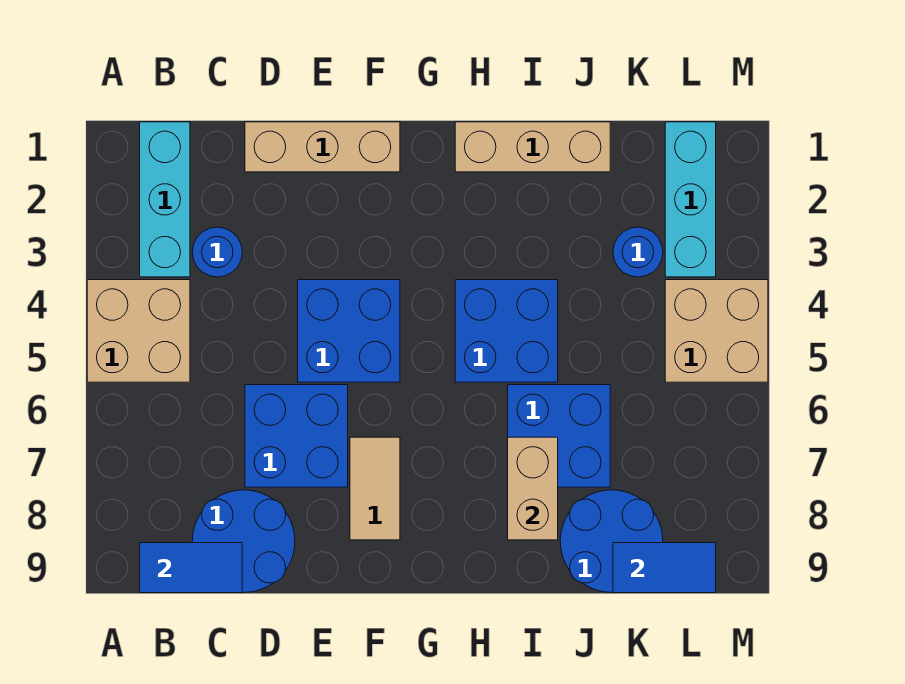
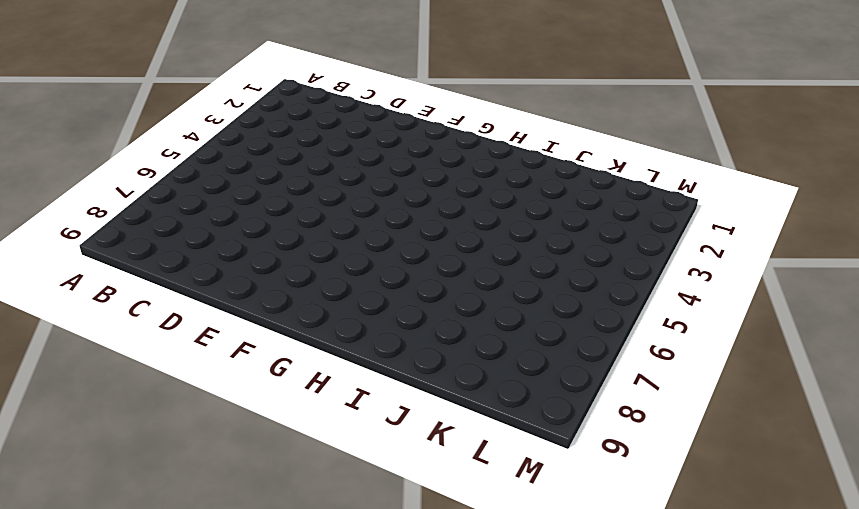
none -> tan brick A4:B5 level 1
none -> cyan brick B1:B3 level 1
none -> blue round brick C3 level 1

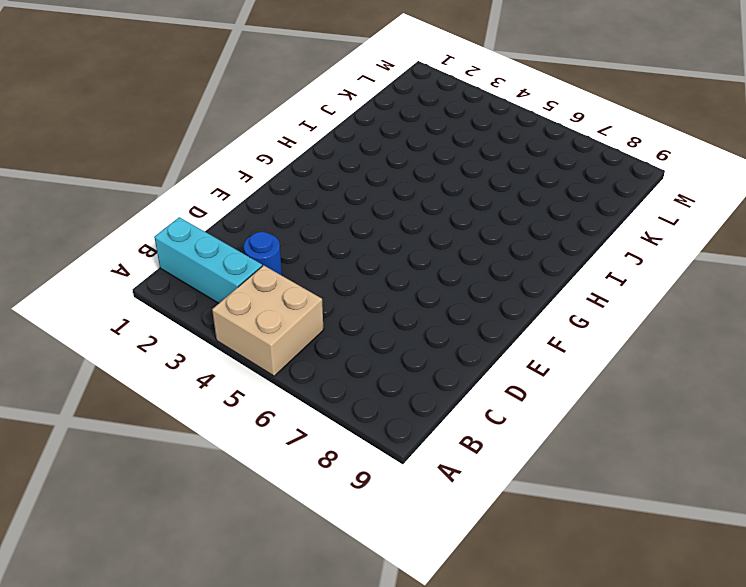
none -> blue round brick C8:D9 level 1
none -> tan brick D1:F1 level 1
none -> blue brick D6:E7 level 1

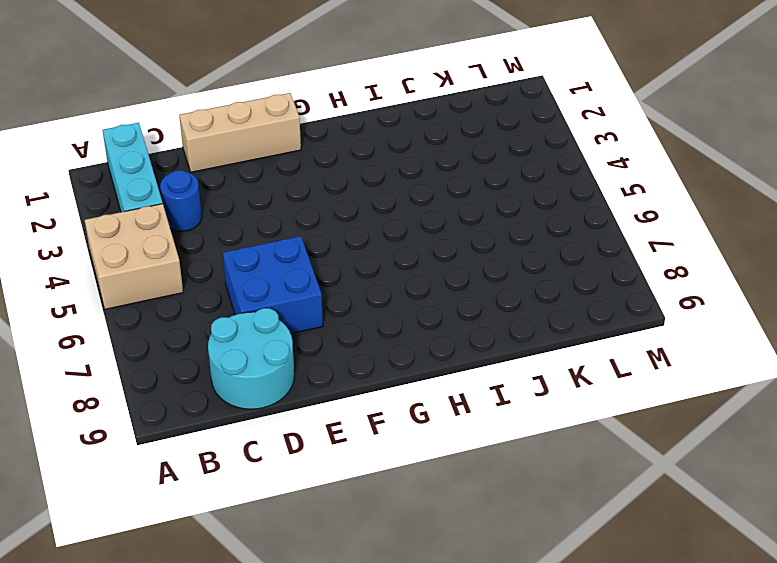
cyan round brick C8:D9 level 1 -> blue round brick C8:D9 level 1
none -> blue brick E4:F5 level 1
none -> tan tile F7:F8 level 1
none -> tan brick H1:J1 level 1

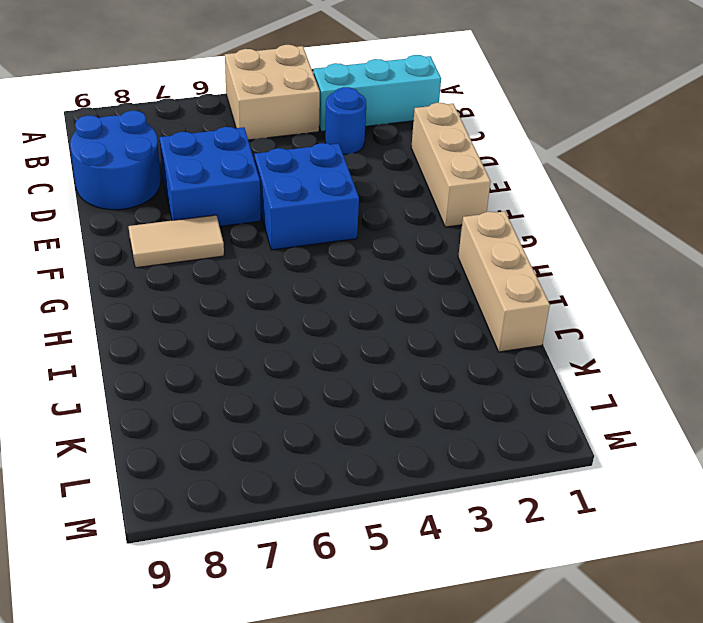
none -> blue brick H4:I5 level 1
none -> blue brick I6:J7 level 1
none -> blue round brick J8:K9 level 1

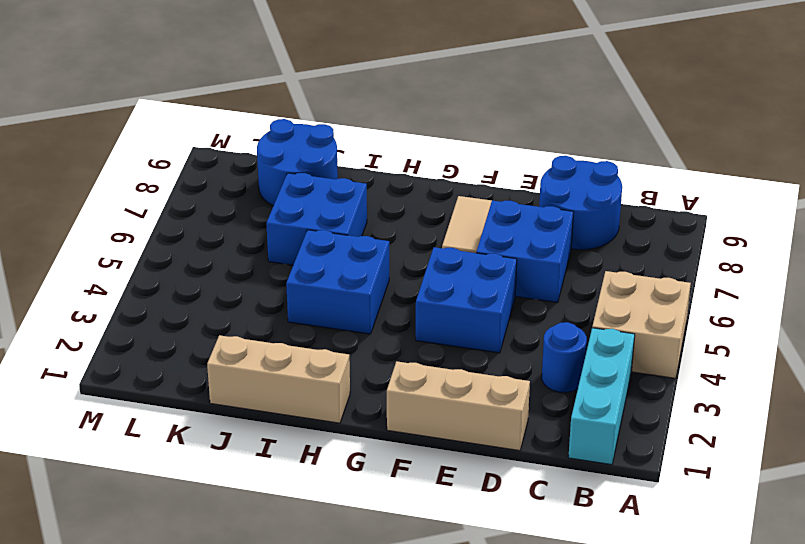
none -> blue round brick K3 level 1
none -> cyan brick L1:L3 level 1
none -> tan brick L4:M5 level 1

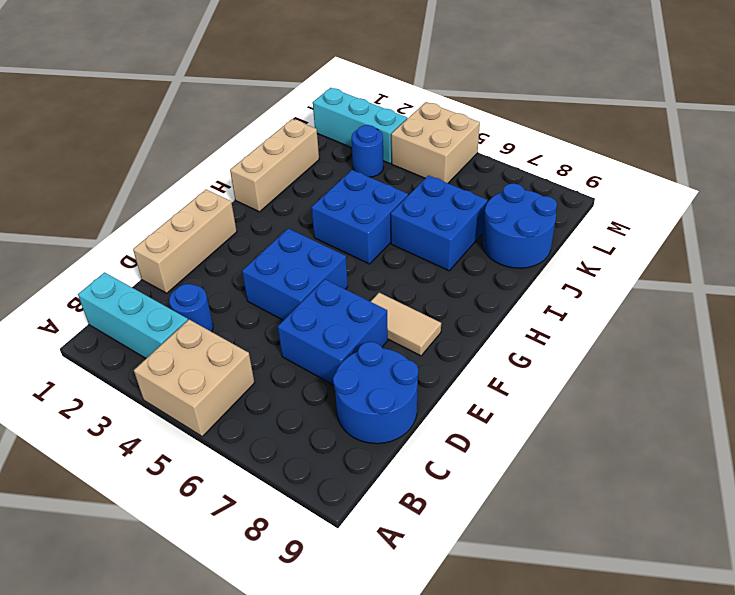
none -> blue tile B9:C9 level 2
none -> tan brick I7:I8 level 2
none -> blue tile K9:L9 level 2

